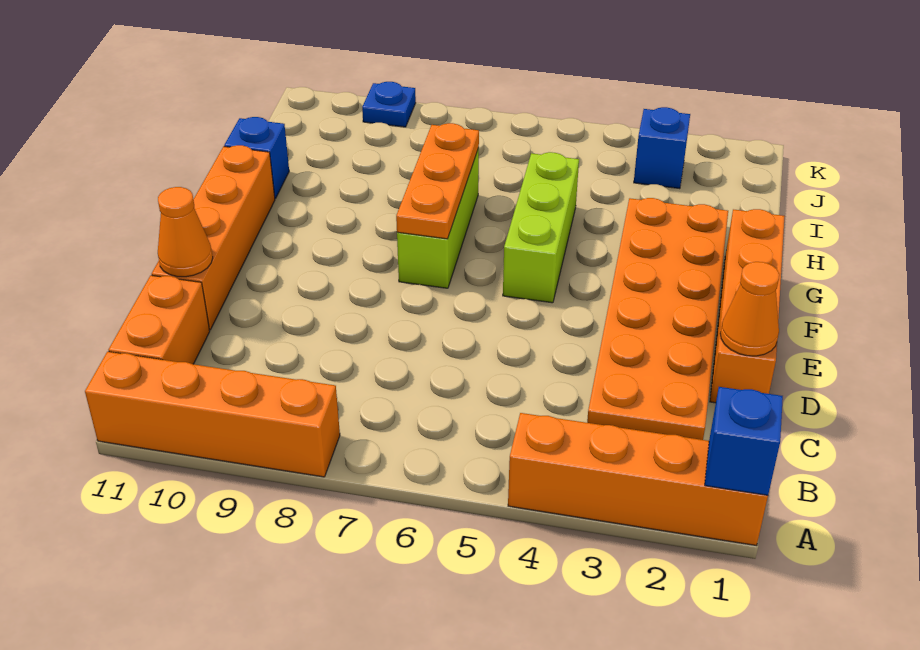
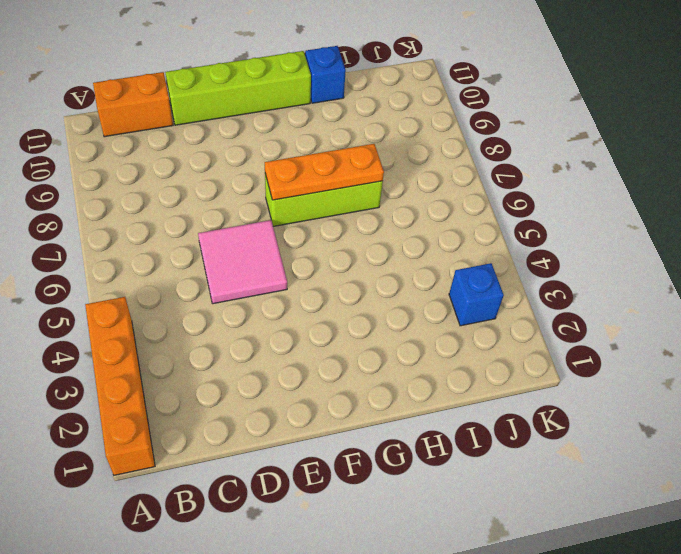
pink tile D5:E6 level 1 -> none
lime brick D11:G11 level 1 -> orange brick D11:G11 level 1
none -> orange brick A8:A11 level 1
none -> orange plate C2:H3 level 1
none -> orange brick D1:G1 level 1

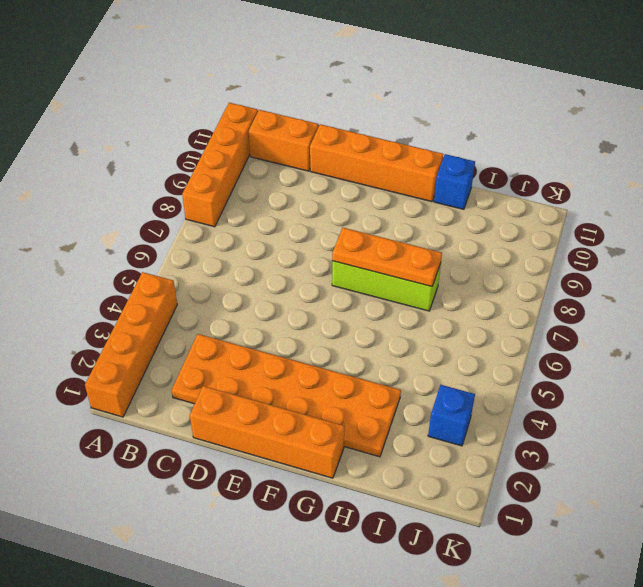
none -> lime brick F5:H5 level 1
none -> blue plate K9 level 1
none -> blue brick A1 level 2

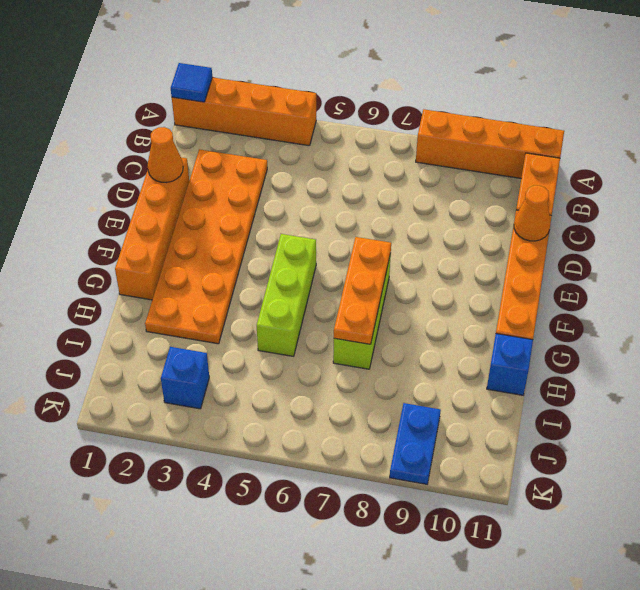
blue tile A1 level 2 -> blue brick A1 level 2
blue plate J9:K9 level 1 -> blue plate K9 level 1

